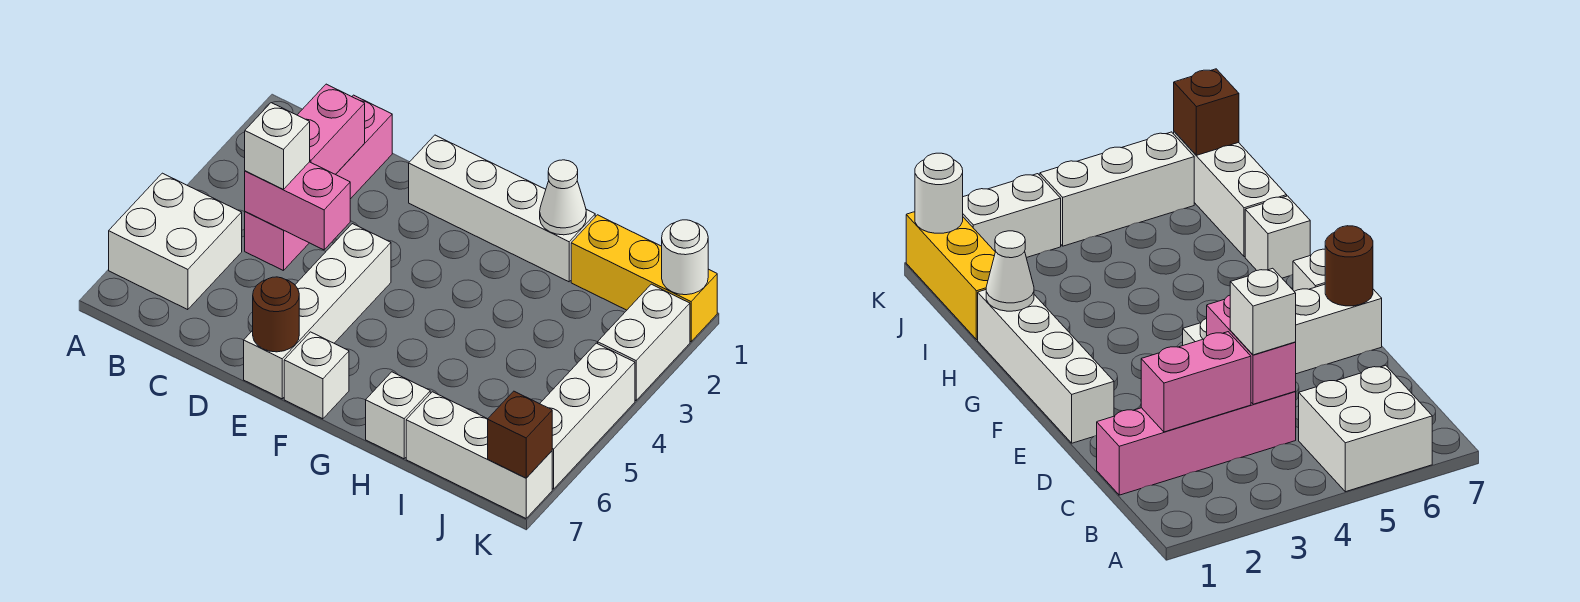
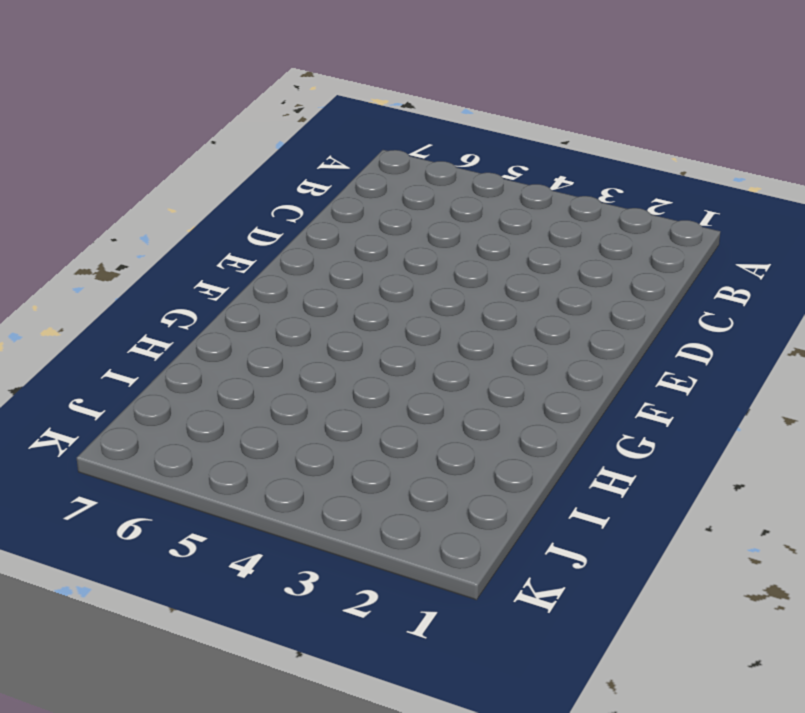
none -> white brick A5:B6 level 1
none -> pink brick C1:C4 level 1
none -> white brick E1:H1 level 1

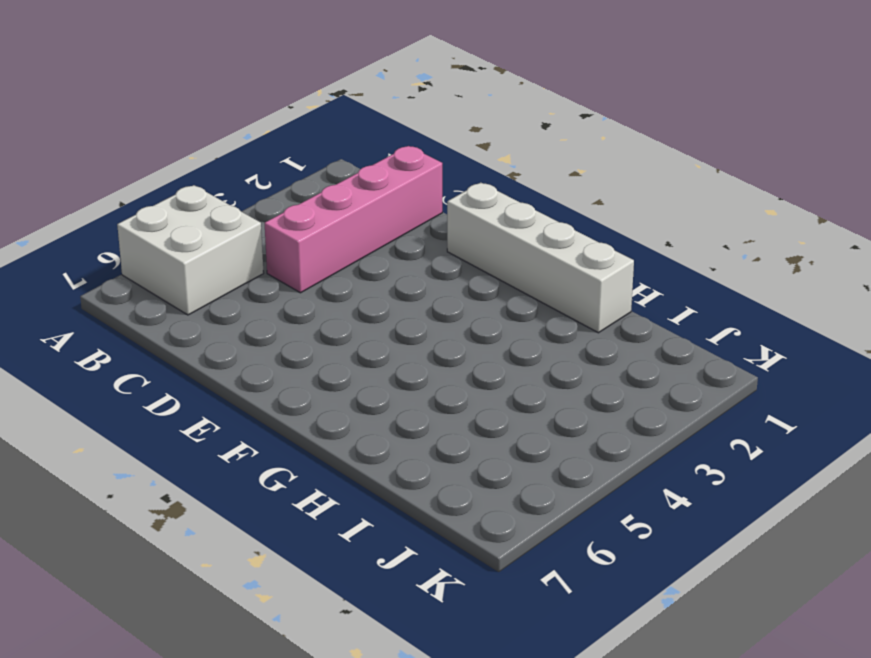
none -> white brick E4:E7 level 1
none -> white brick F7 level 1
none -> white brick H7 level 1

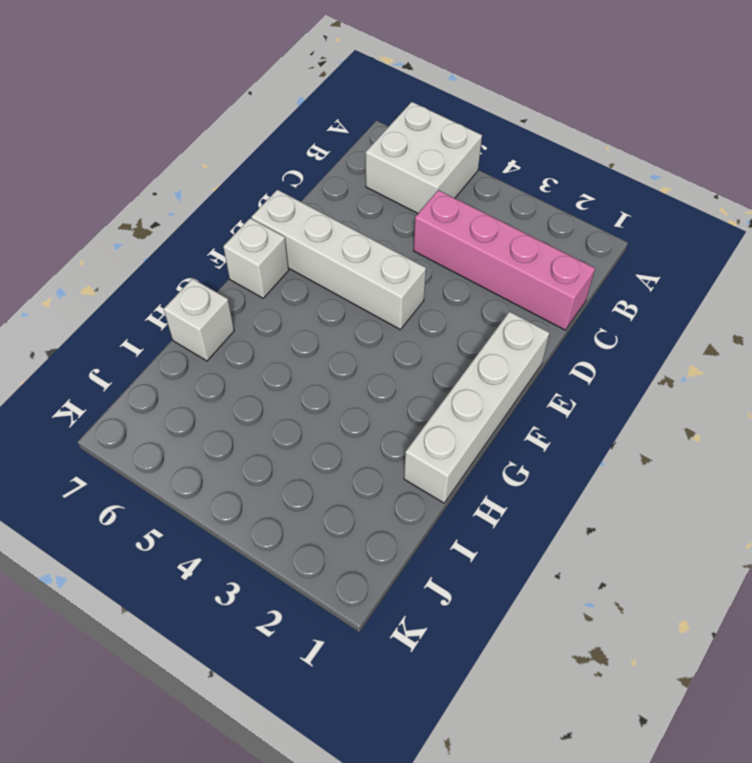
none -> yellow brick I1:K1 level 1
none -> white brick I7:K7 level 1
none -> white brick K2:K3 level 1

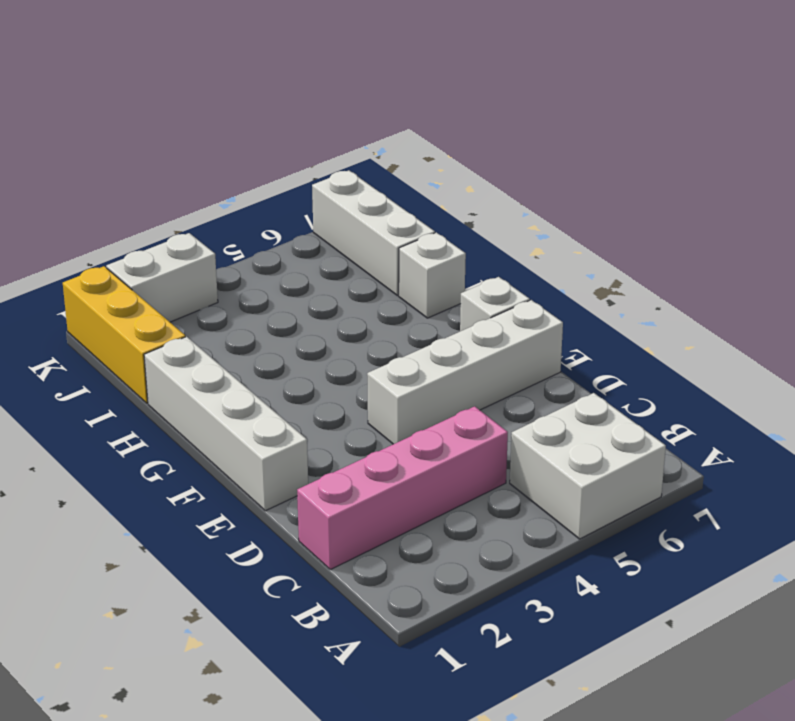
none -> white brick K4:K6 level 1
none -> pink brick C2:C3 level 2
none -> pink brick C4:D4 level 2

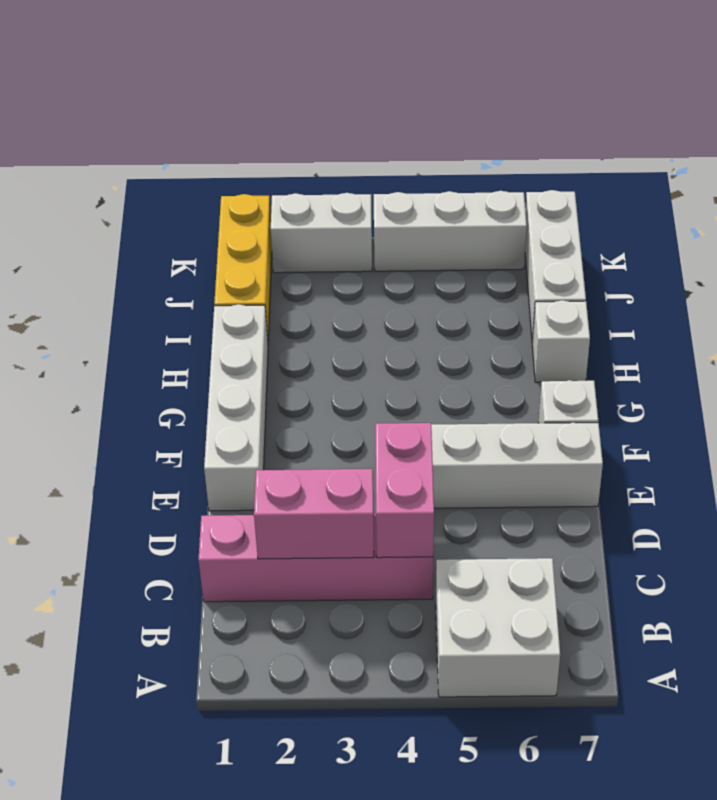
none -> brown round brick E7 level 2
none -> white cone H1 level 2
none -> white round brick K1 level 2

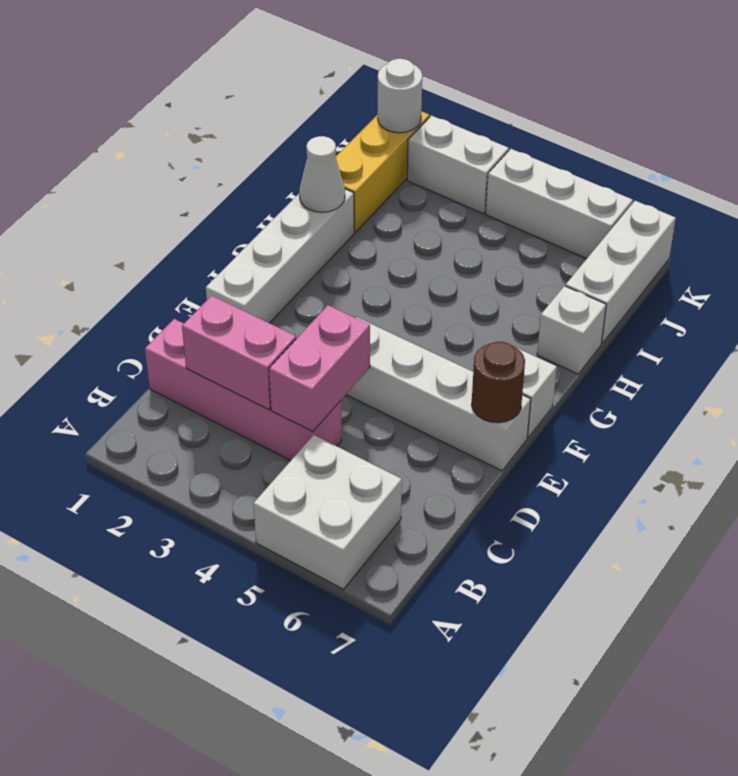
none -> brown brick K7 level 2
none -> white brick C4 level 3

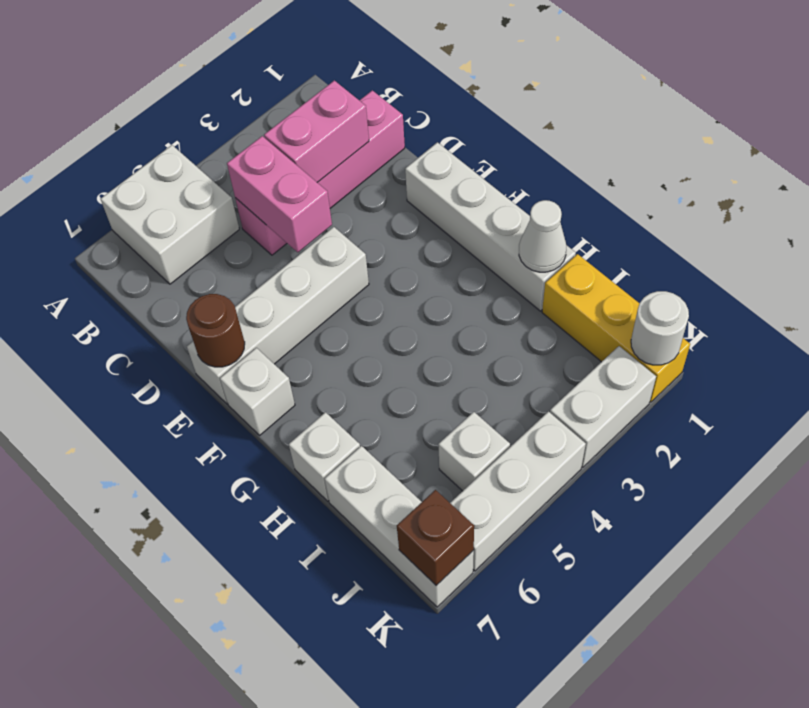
white brick J5 level 1 -> white brick C4 level 3

